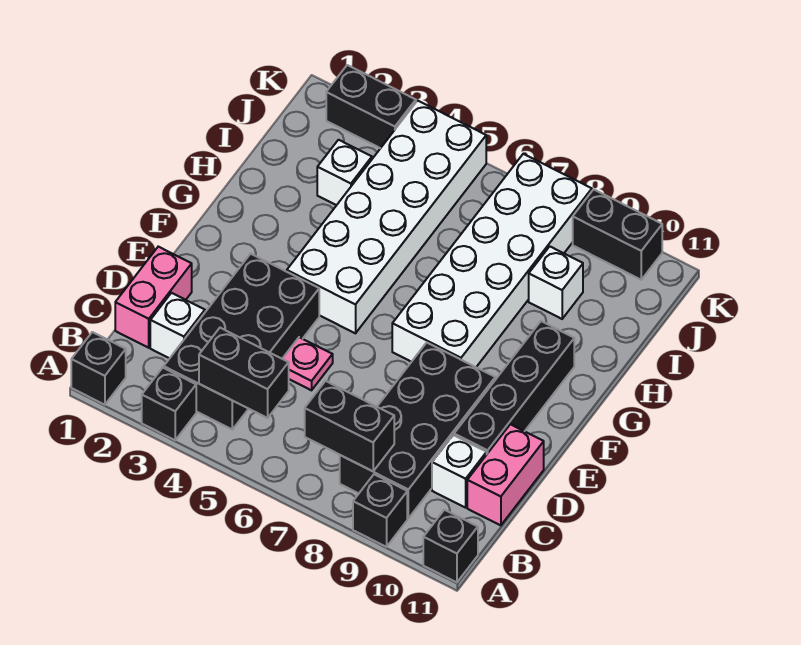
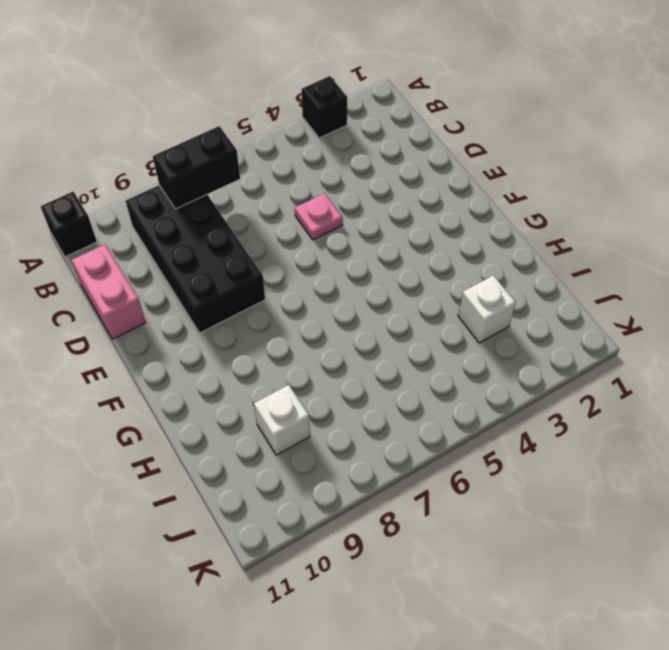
none -> black brick A1 level 1
none -> black brick A9 level 1
none -> black brick B3:E4 level 1

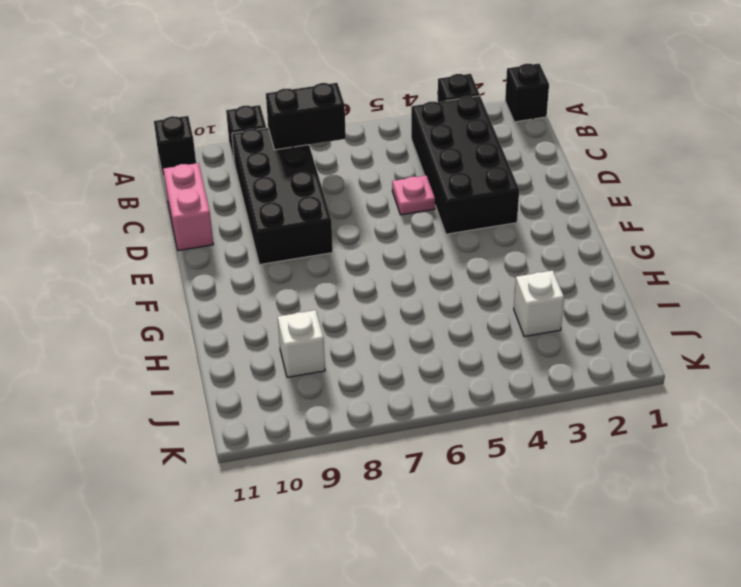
none -> pink brick C1:D1 level 1
none -> white brick C2 level 1
none -> white brick C10 level 1

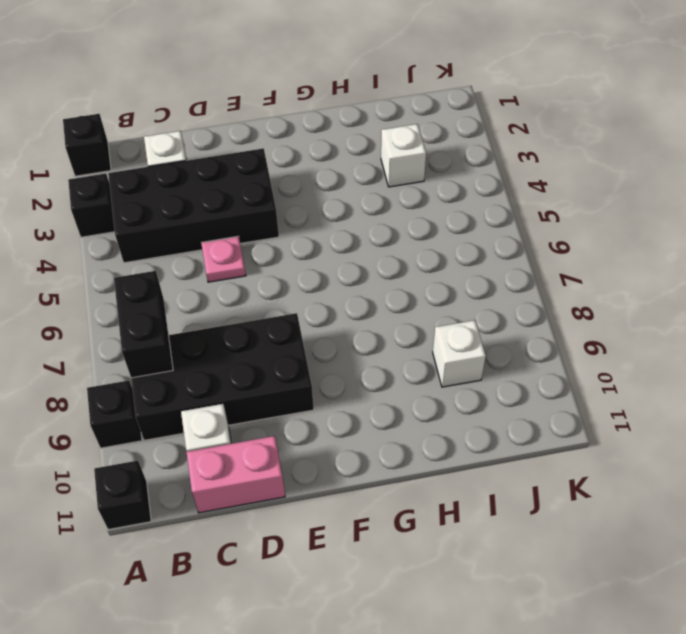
none -> pink brick C1:D1 level 1
none -> black brick D10:G10 level 1
none -> white brick F4:K5 level 1

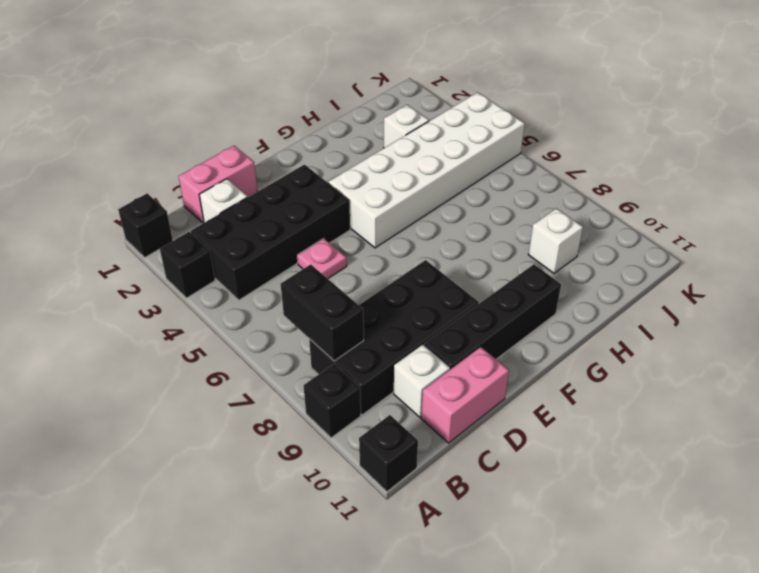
none -> white brick F7:K8 level 1
none -> black brick K2:K3 level 1
none -> black brick K9:K10 level 1

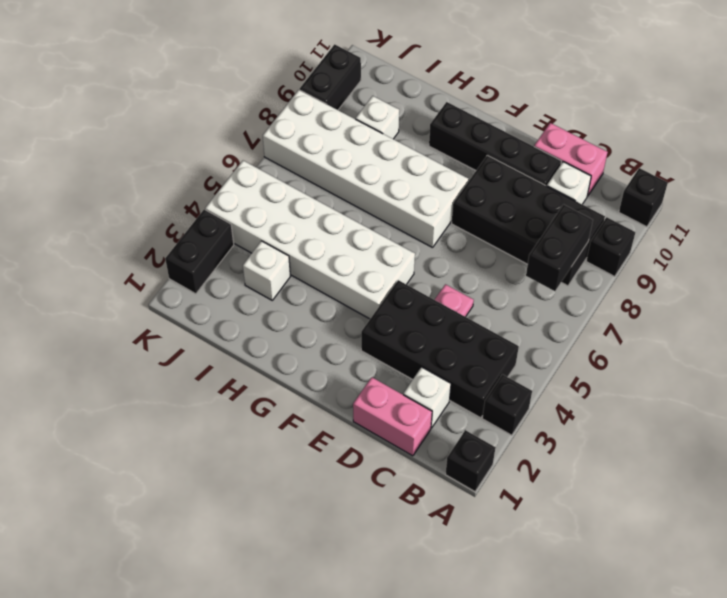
none -> black brick B4:B5 level 2

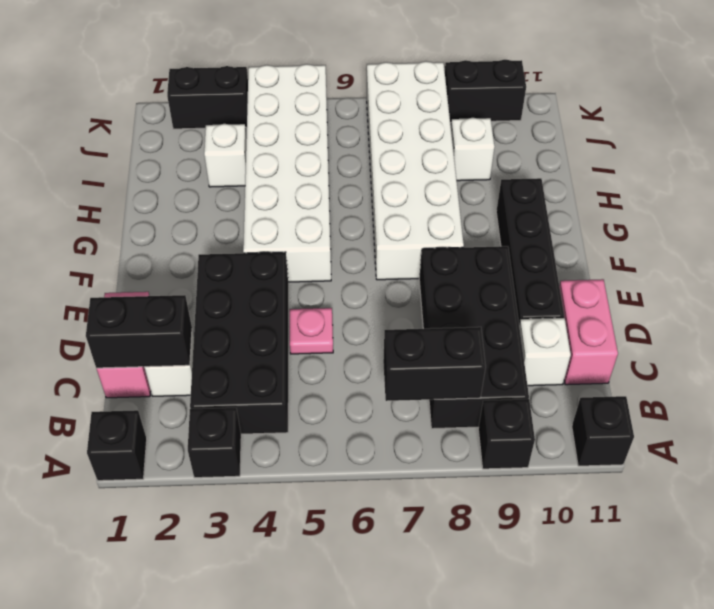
black brick C1:C2 level 2 -> black brick B4:B5 level 2

